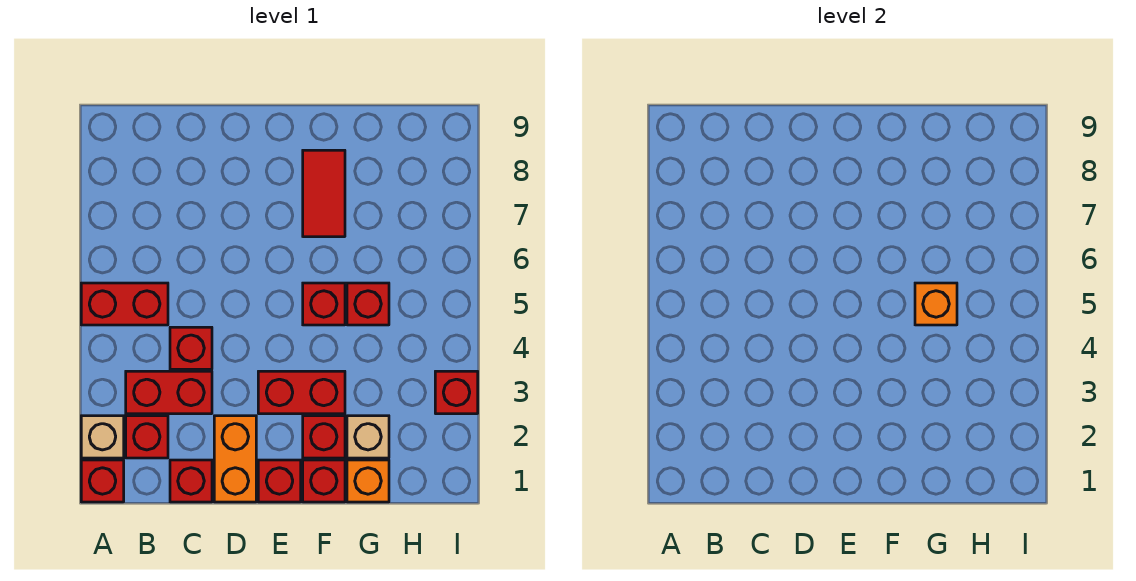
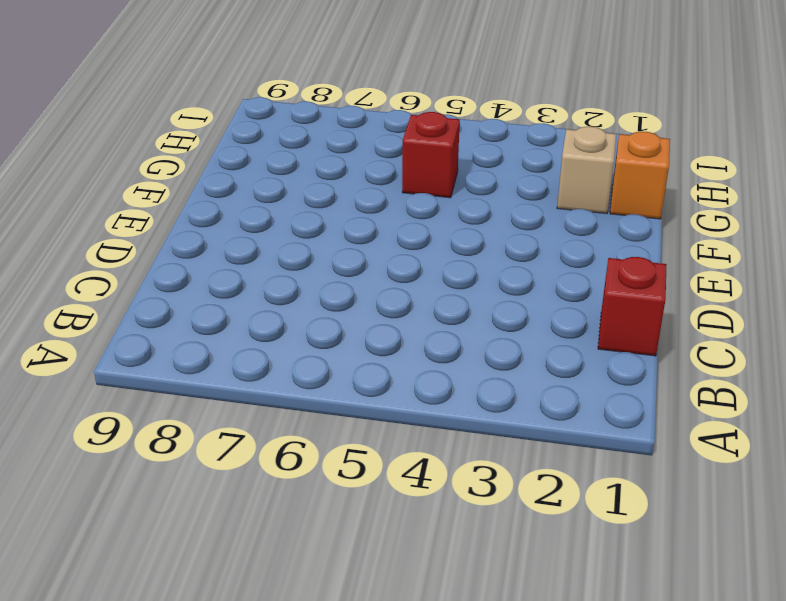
none -> red brick A1 level 1
none -> tan brick A2 level 1
none -> red brick A5:B5 level 1

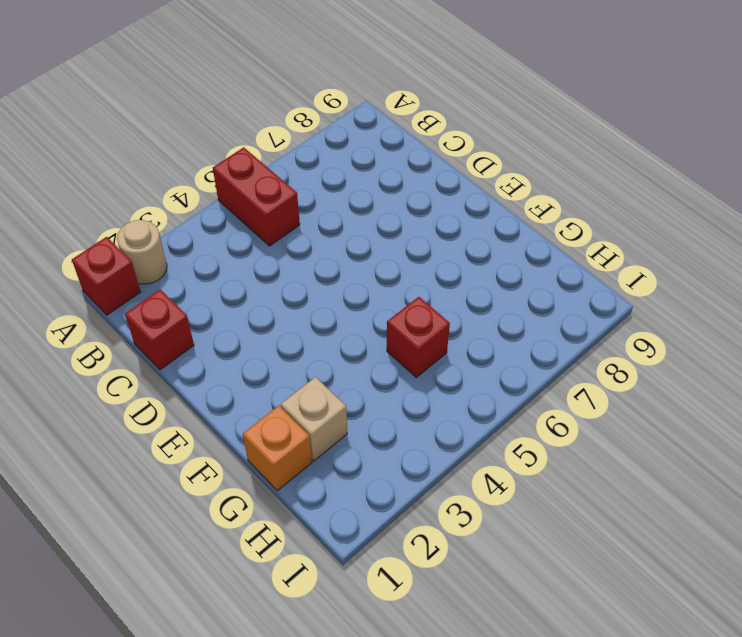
tan round brick A2 level 1 -> tan brick A2 level 1
none -> red brick B2 level 1
none -> red brick B3:C3 level 1
none -> red brick C4 level 1

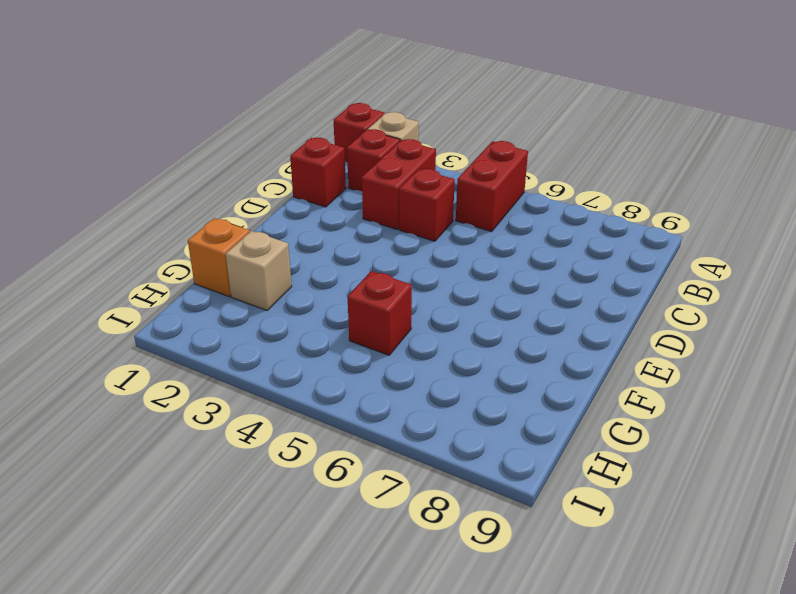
none -> orange brick D1:D2 level 1
none -> red brick E1 level 1
none -> red brick E3:F3 level 1

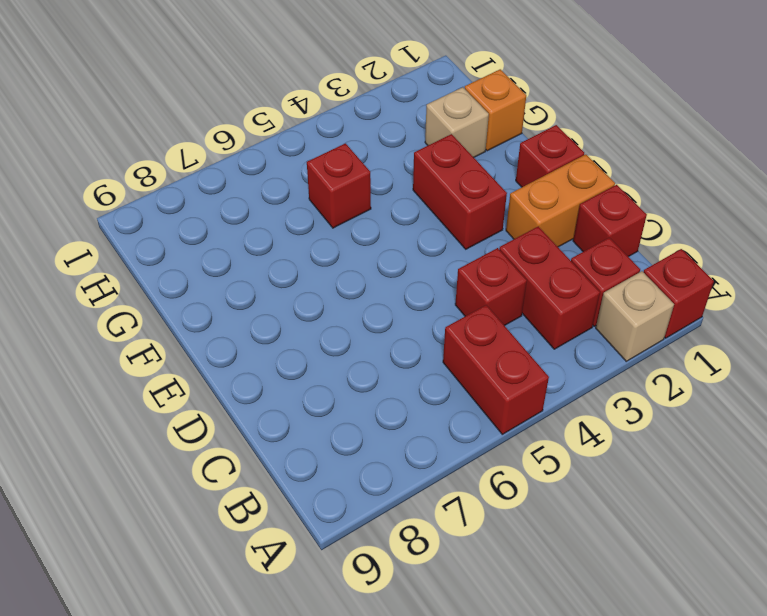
none -> red brick F1 level 1
none -> red brick F2 level 1
none -> red brick F5 level 1

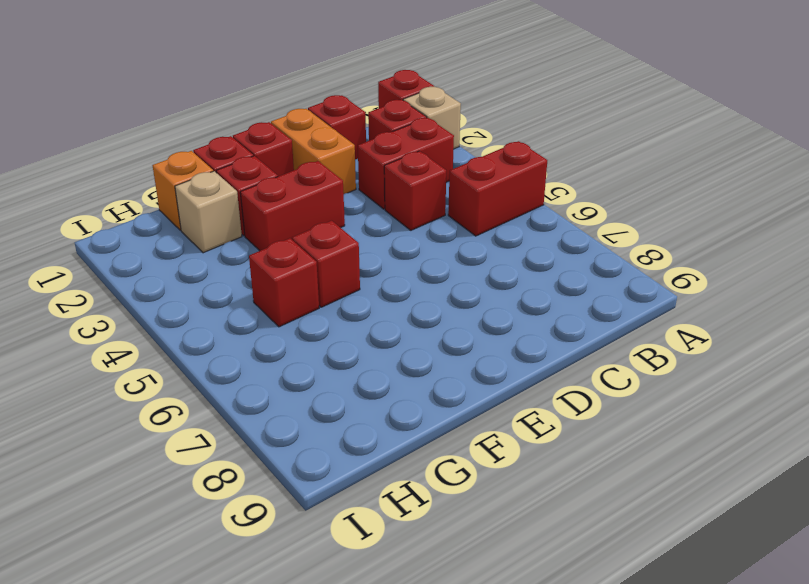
none -> red tile F7:F8 level 1
none -> red brick I3 level 1
none -> orange brick G5 level 2

